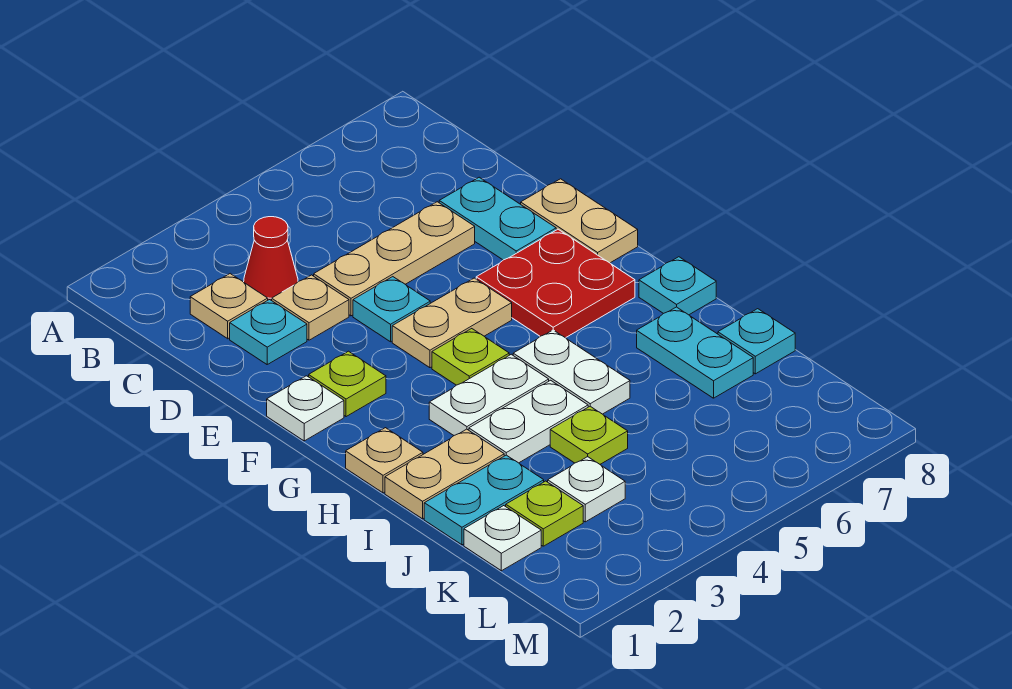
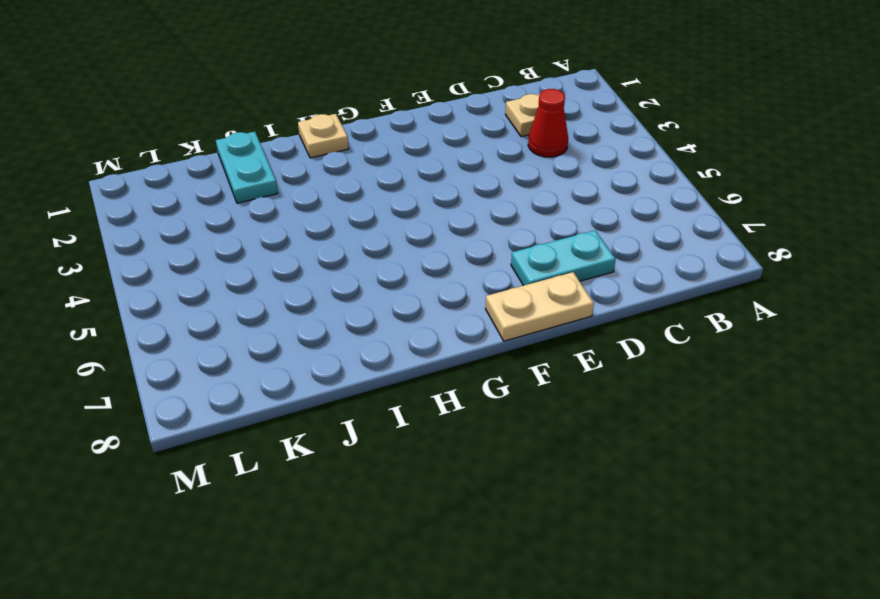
none -> cyan plate D2 level 1
none -> tan plate D3 level 1
none -> tan plate D4:D6 level 1

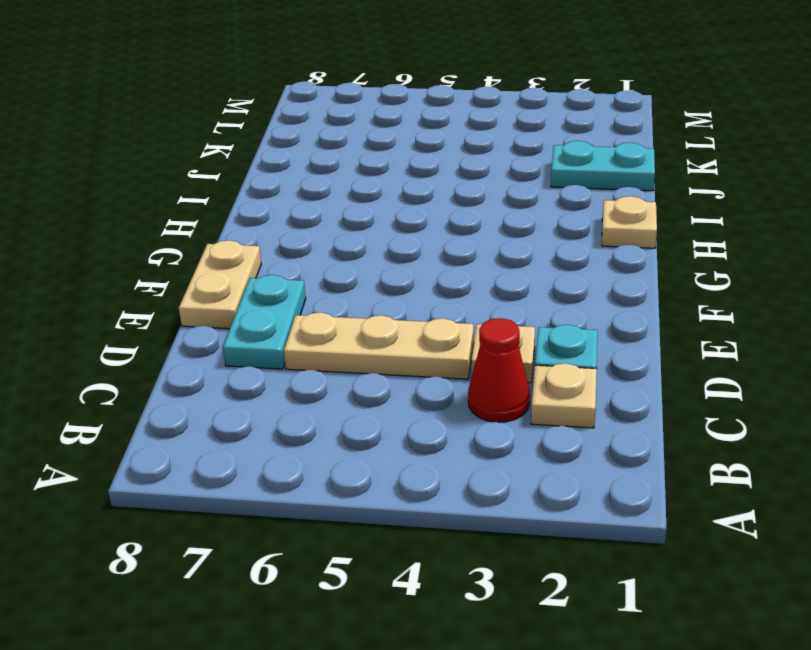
none -> cyan plate E4 level 1
none -> white plate F1 level 1
none -> lime plate F2 level 1

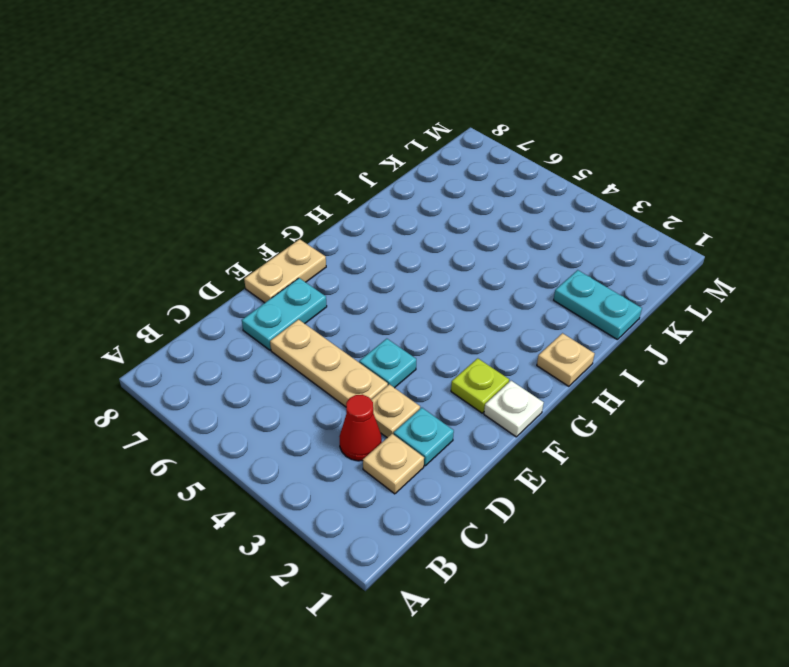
none -> tan plate F4:F5 level 1
none -> red plate F6:G7 level 1
none -> lime plate G4 level 1

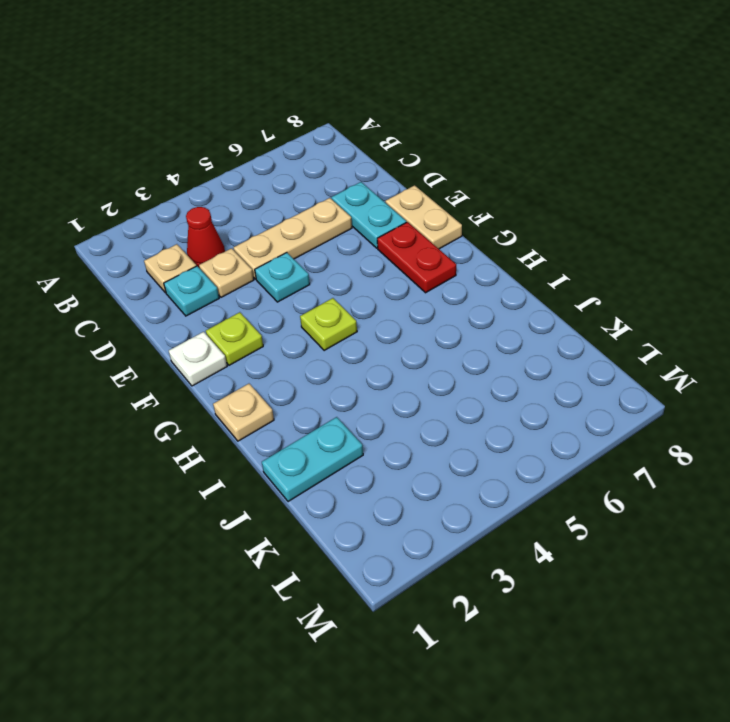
red plate F7:G7 level 1 -> red plate F6:G7 level 1
none -> tan plate F4:F5 level 1
none -> white plate H3:H4 level 1
none -> white plate H5:I5 level 1

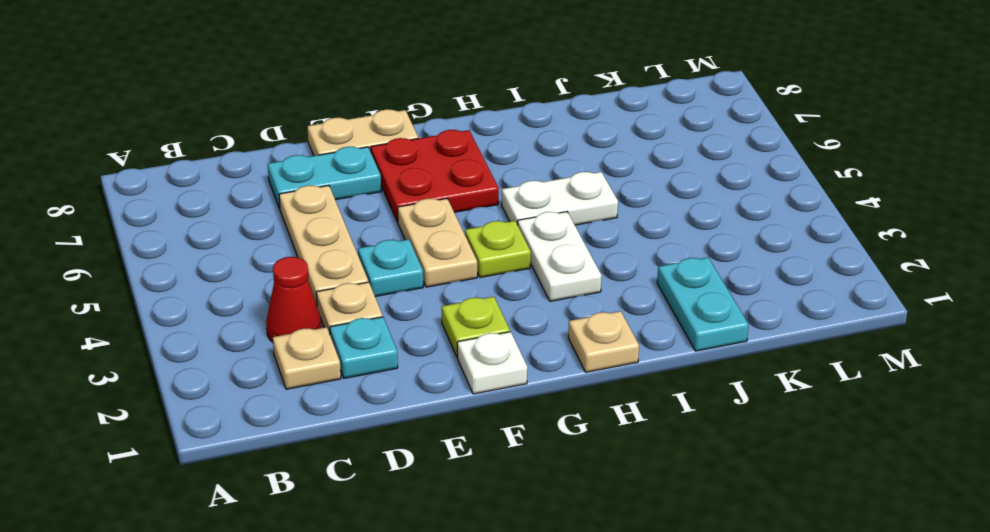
none -> cyan plate H8 level 1
none -> tan plate I1:I2 level 1
none -> white plate I3:I4 level 1

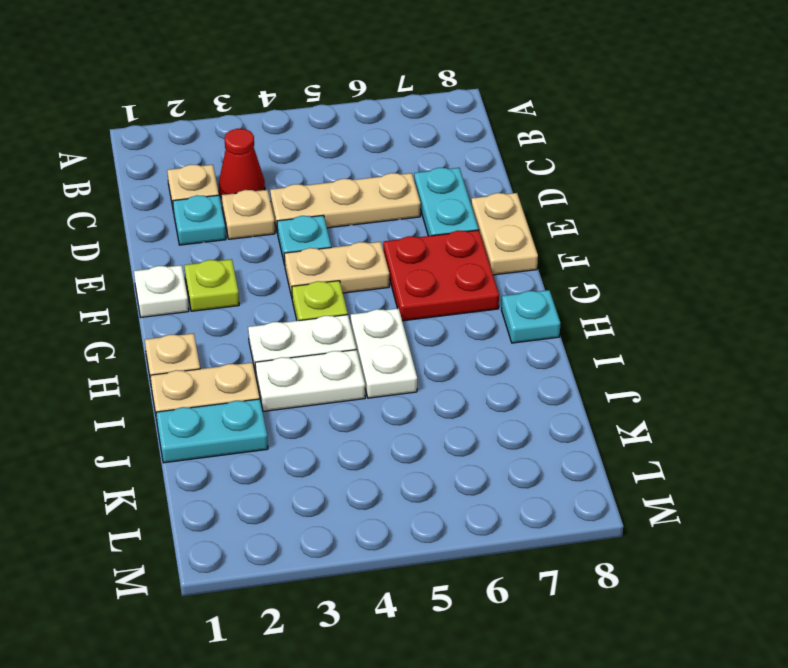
none -> cyan plate I7:J7 level 1
none -> lime plate J4 level 1
none -> cyan plate J8 level 1

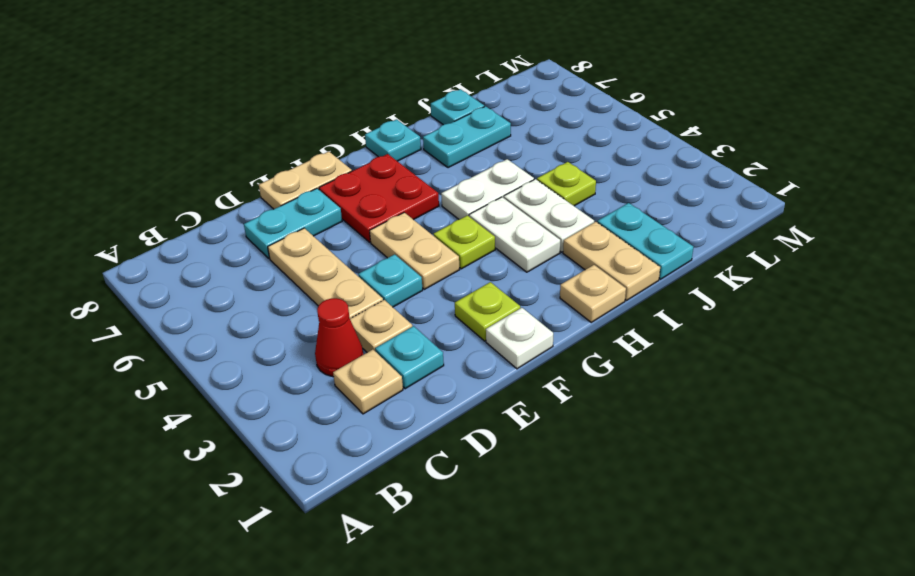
none -> white plate K1 level 1
none -> lime plate K2 level 1
none -> white plate K3 level 1

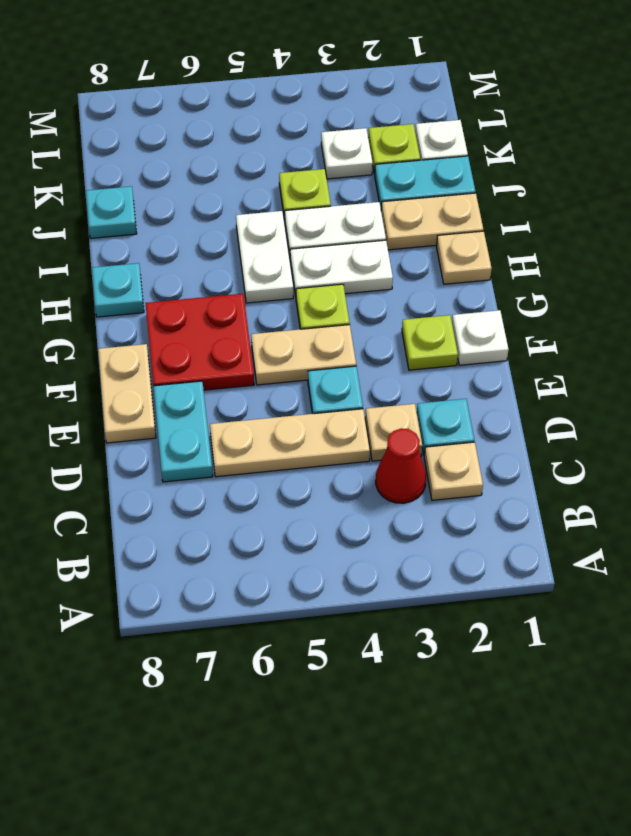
none -> cyan plate I7:J7 level 1

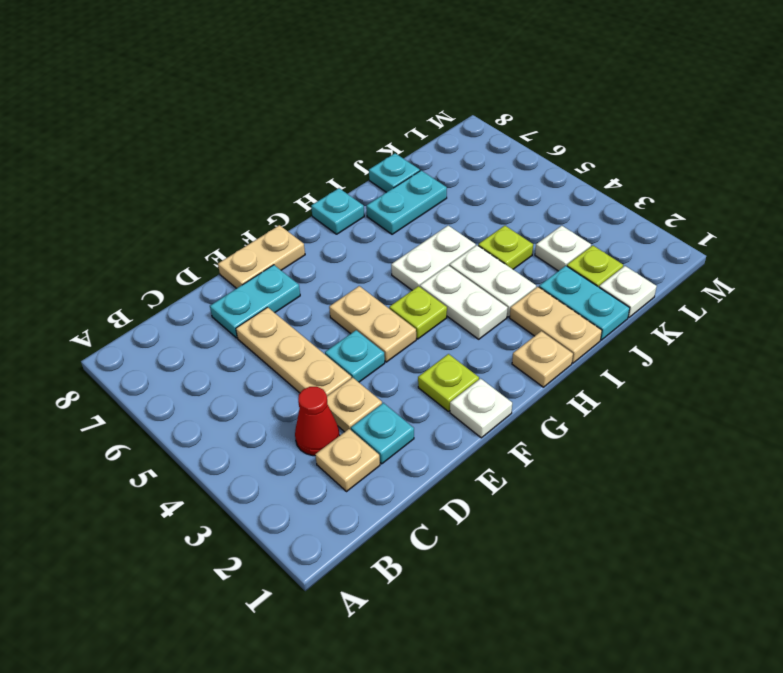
none -> red plate F6:G7 level 1

